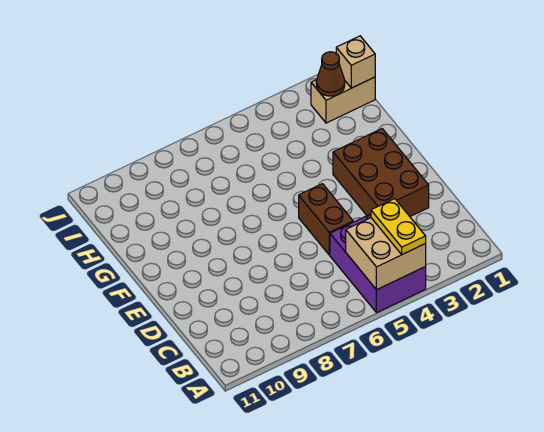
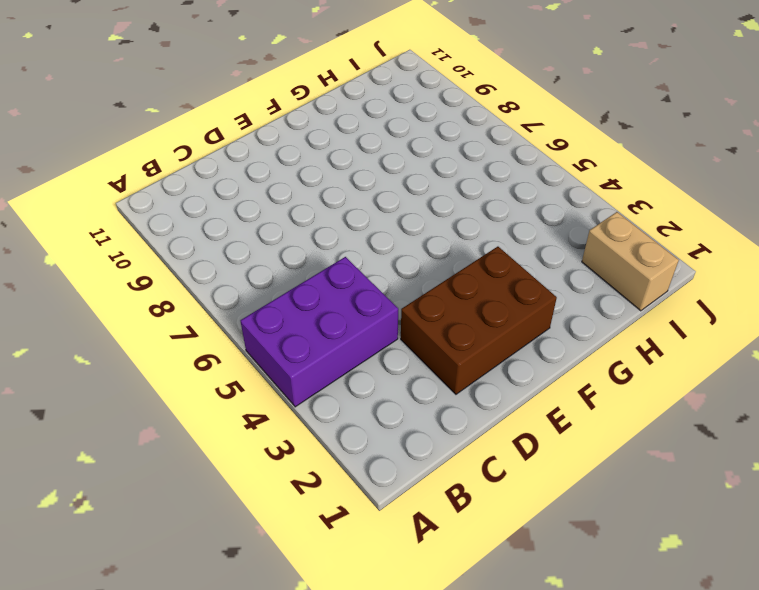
none -> brown brick D5:E5 level 1
none -> tan brick A4:B5 level 2

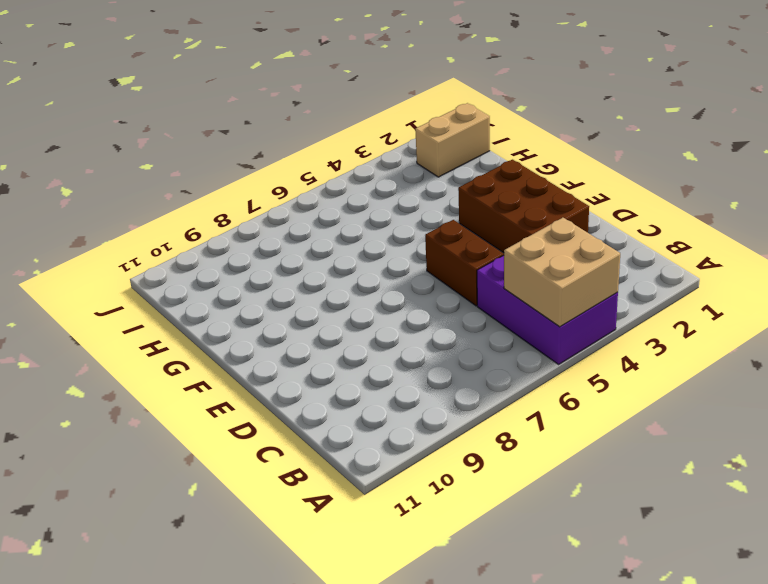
none -> tan brick I1 level 2
none -> brown cone I2 level 2

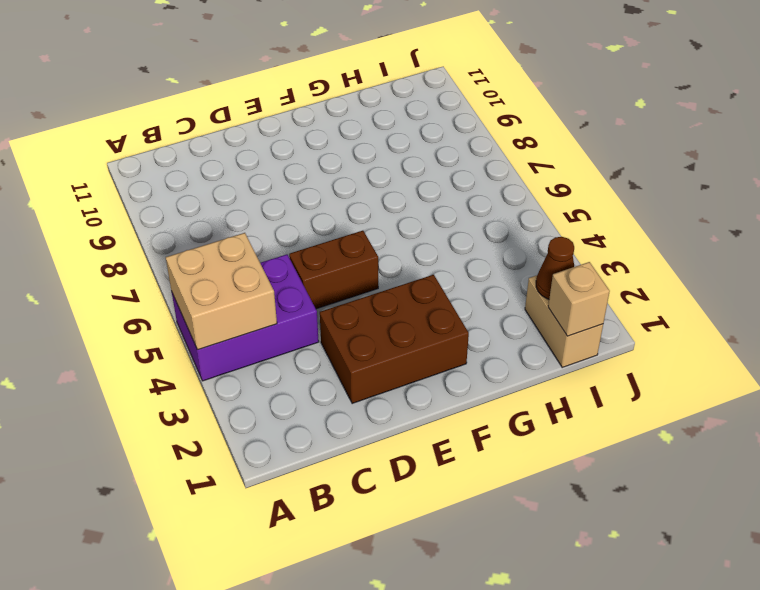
none -> yellow plate A4:B4 level 3

